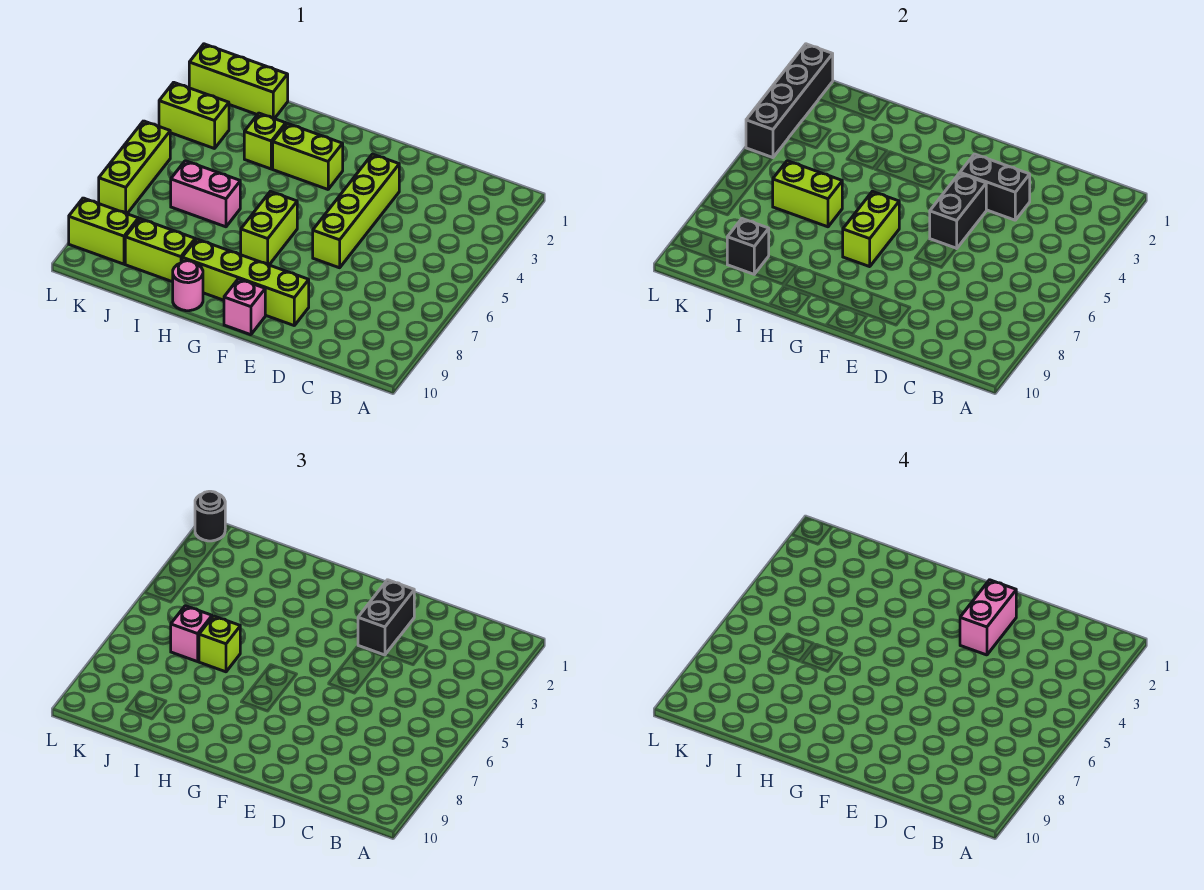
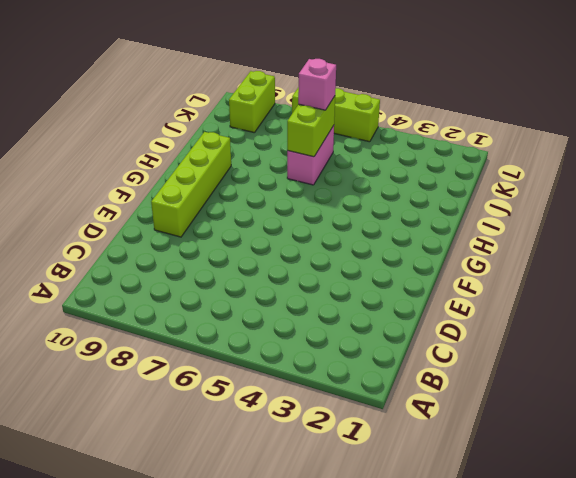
none -> lime brick E3:E6 level 1
none -> pink brick F10 level 1
none -> lime brick G3:H3 level 1

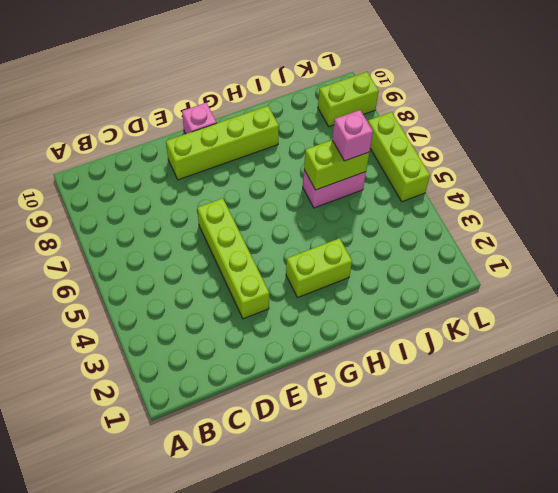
none -> lime brick G6:G7 level 1
none -> pink round brick H10 level 1
none -> lime brick I3 level 1

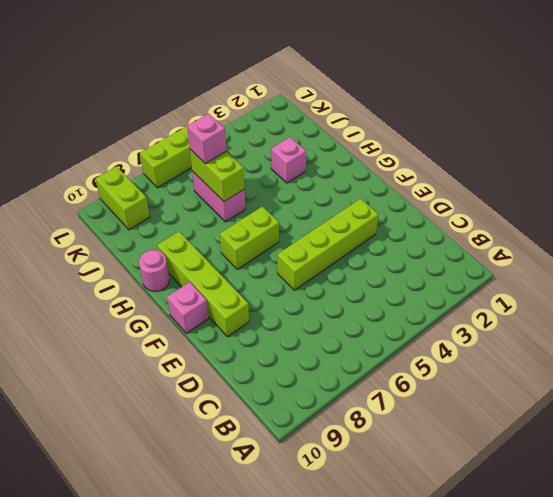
pink brick I3 level 1 -> lime brick I3 level 1
none -> lime brick G3:H3 level 1
none -> lime brick I9:J9 level 1
none -> lime brick J1:L1 level 1

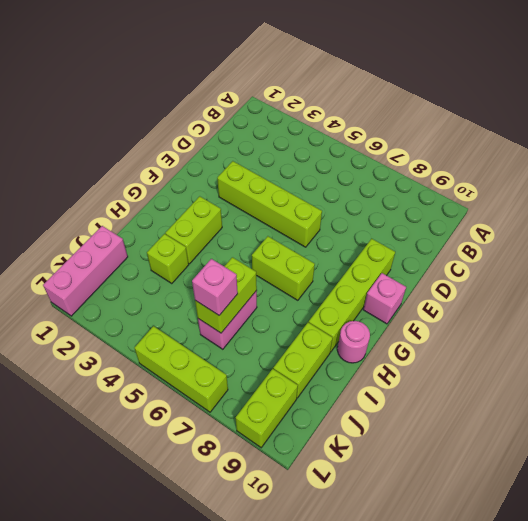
pink brick J1:L1 level 1 -> lime brick J1:L1 level 1
none -> lime brick K3:L3 level 1
none -> black brick D3:E3 level 2
none -> black brick E4:E5 level 2

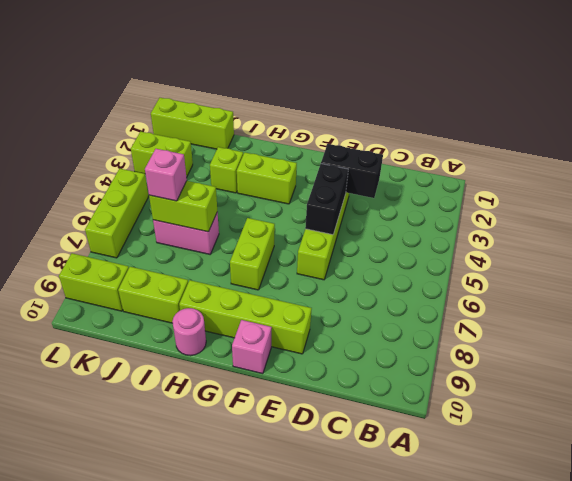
none -> lime brick G6:G7 level 2
none -> black brick J9 level 2
none -> black brick L1:L4 level 2

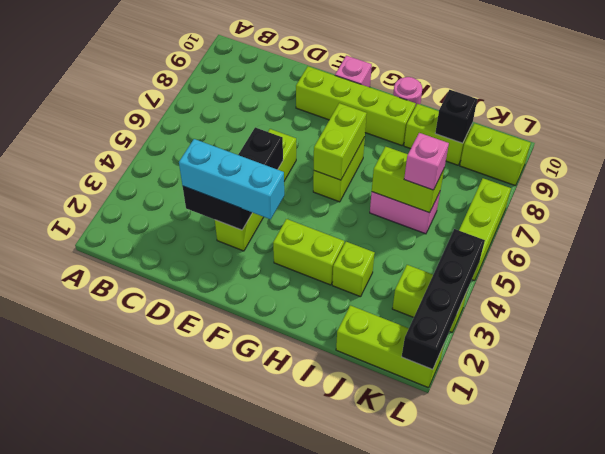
cyan brick D3:F3 level 3 -> black brick E2:E3 level 3
none -> lime brick I6 level 3
none -> black round brick L1 level 3
none -> pink brick E2:E3 level 4

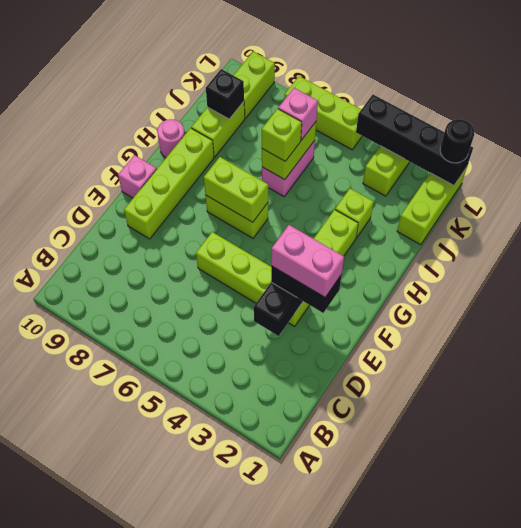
none -> black brick E4:E5 level 2

